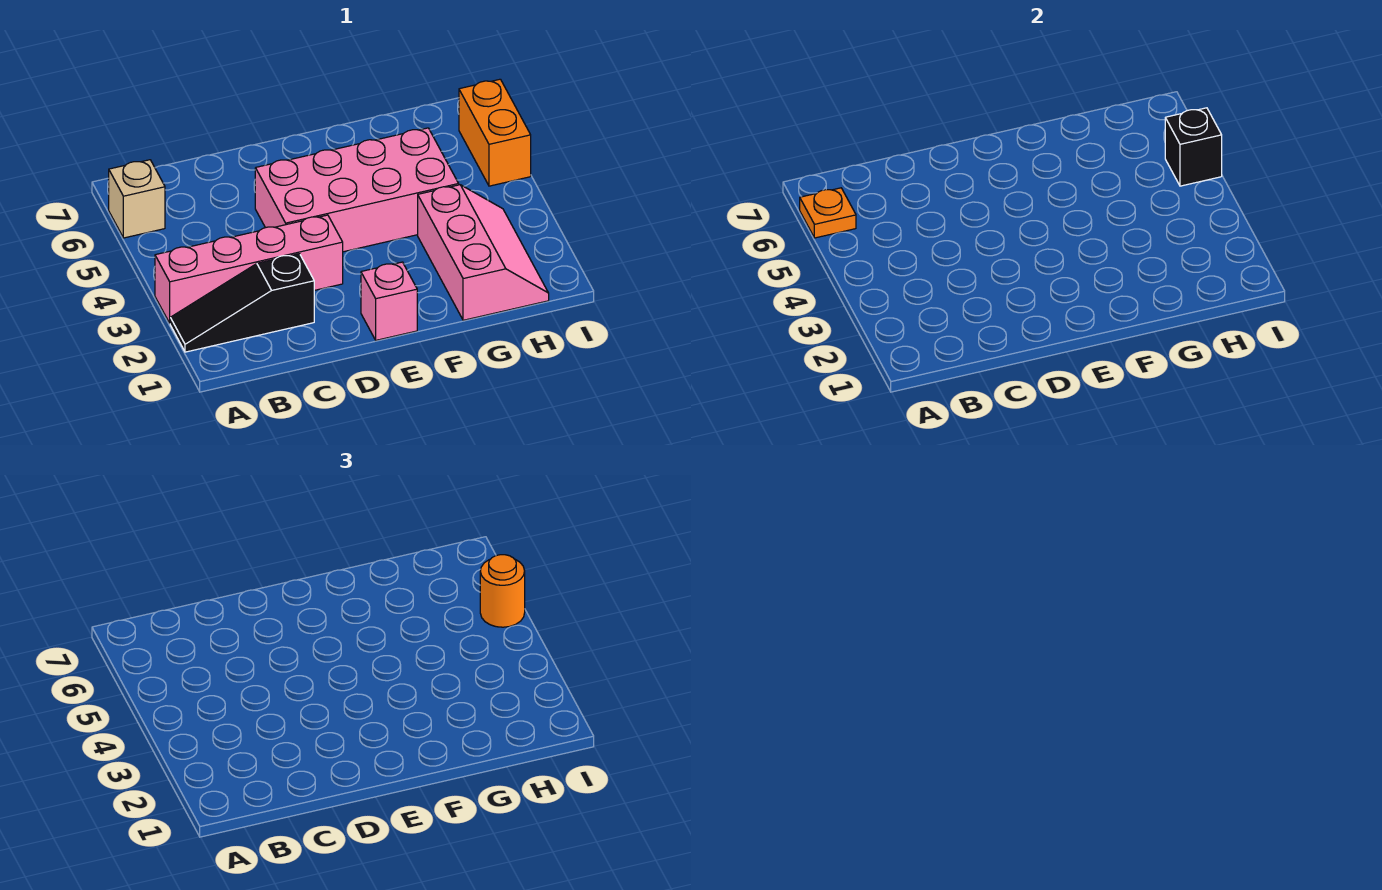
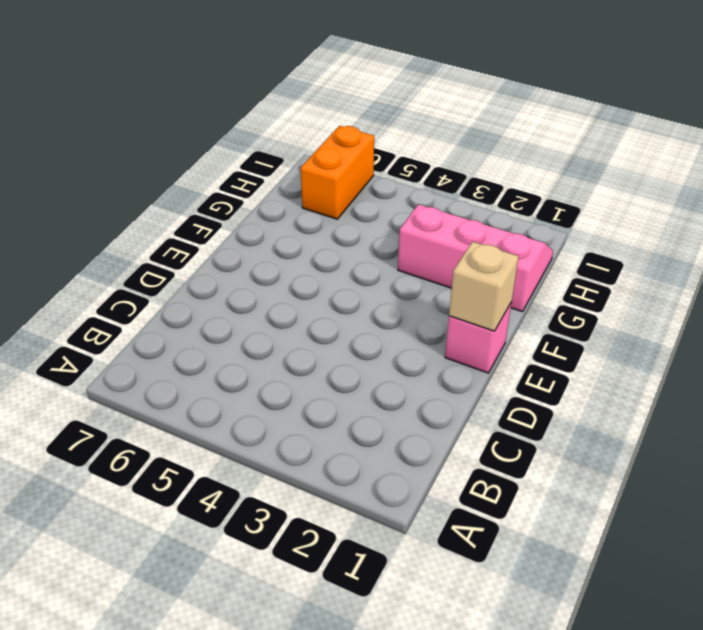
tan brick E1 level 2 -> tan brick A6 level 1
orange brick H6:I6 level 1 -> orange brick I5:I6 level 1
none -> black slope A2:C2 level 1 top C
none -> pink brick A3:D3 level 1

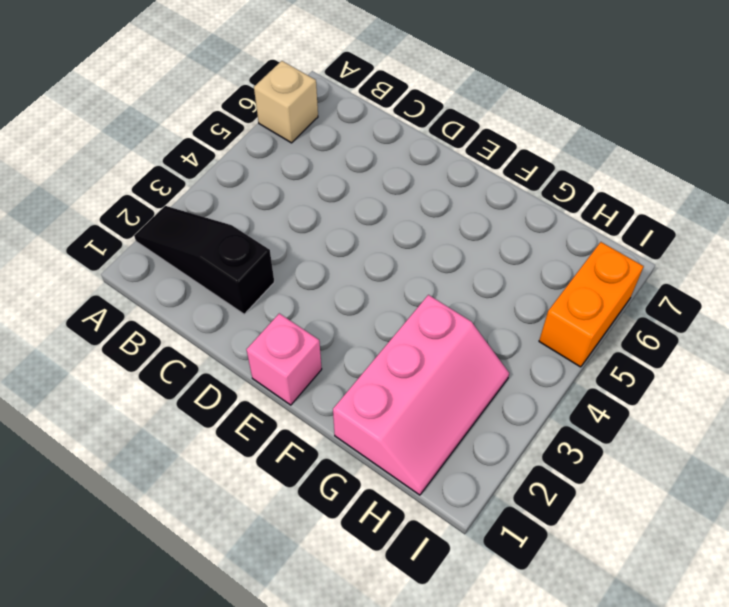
none -> pink brick A3:D3 level 1
none -> pink brick D4:G5 level 1

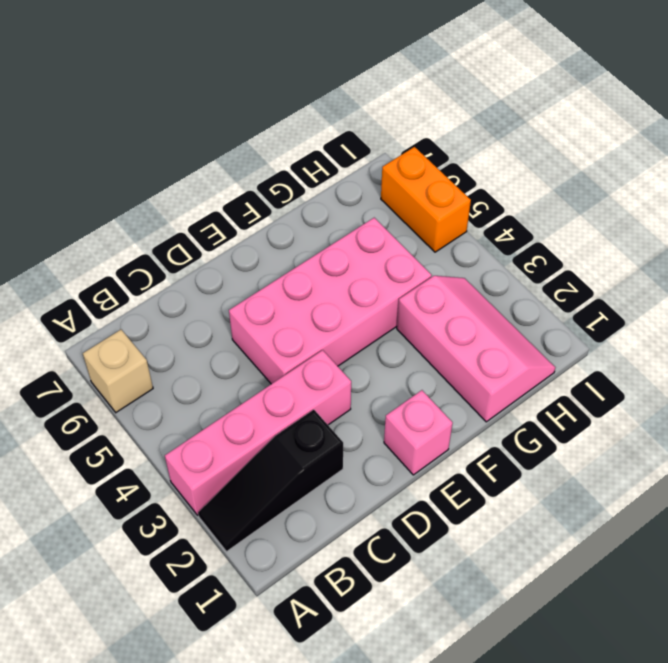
none -> orange plate A6 level 2
none -> black brick I5 level 2

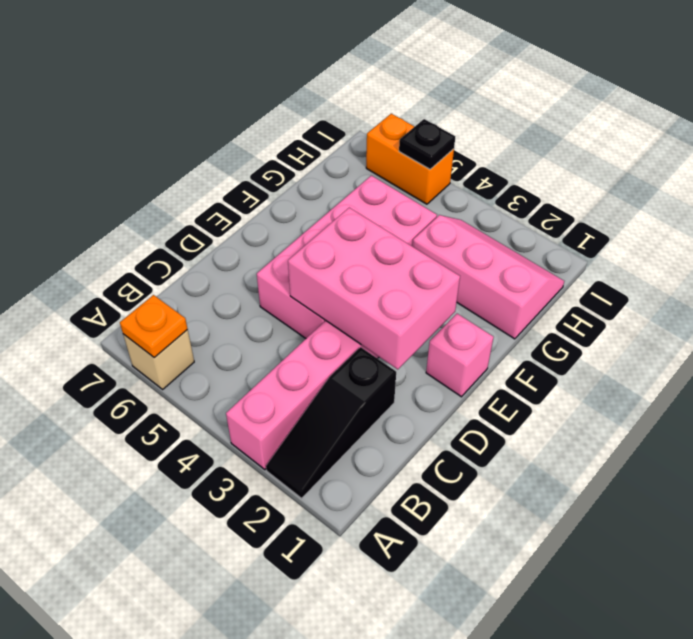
pink brick D2:E4 level 2 -> none
black plate I5 level 2 -> black brick I5 level 2
none -> orange round brick I5 level 3

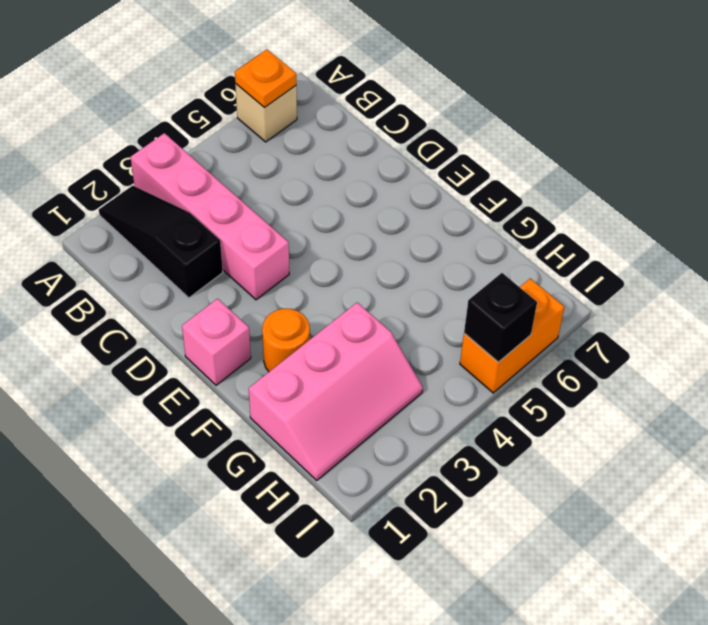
orange round brick F2 level 1 -> orange round brick I5 level 3
none -> pink brick D4:G5 level 1

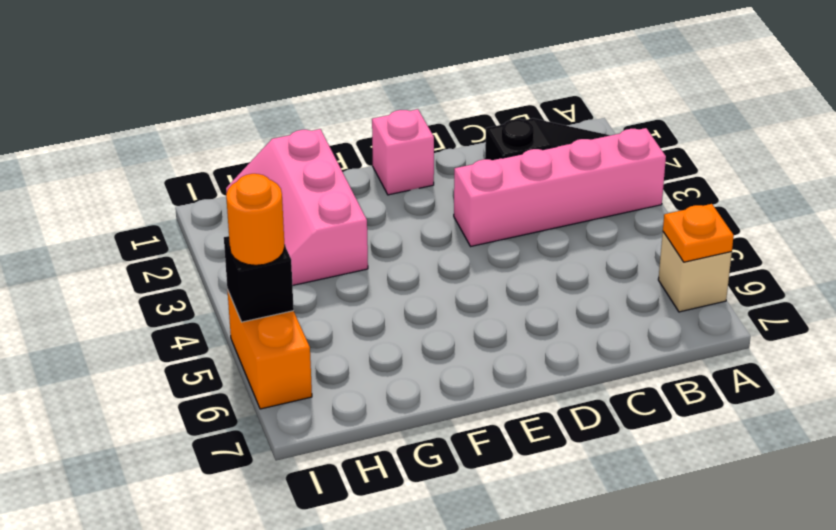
none -> pink brick D4:G5 level 1

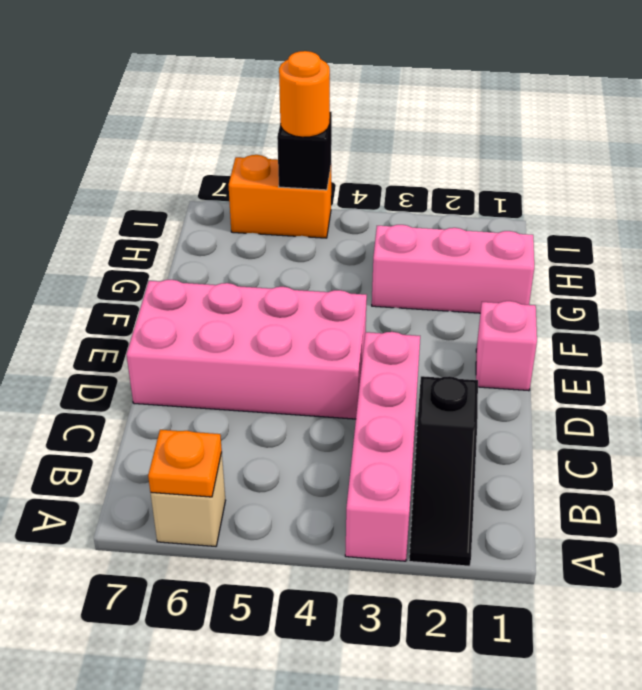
pink brick D4:E7 level 1 -> pink brick D4:G5 level 1

